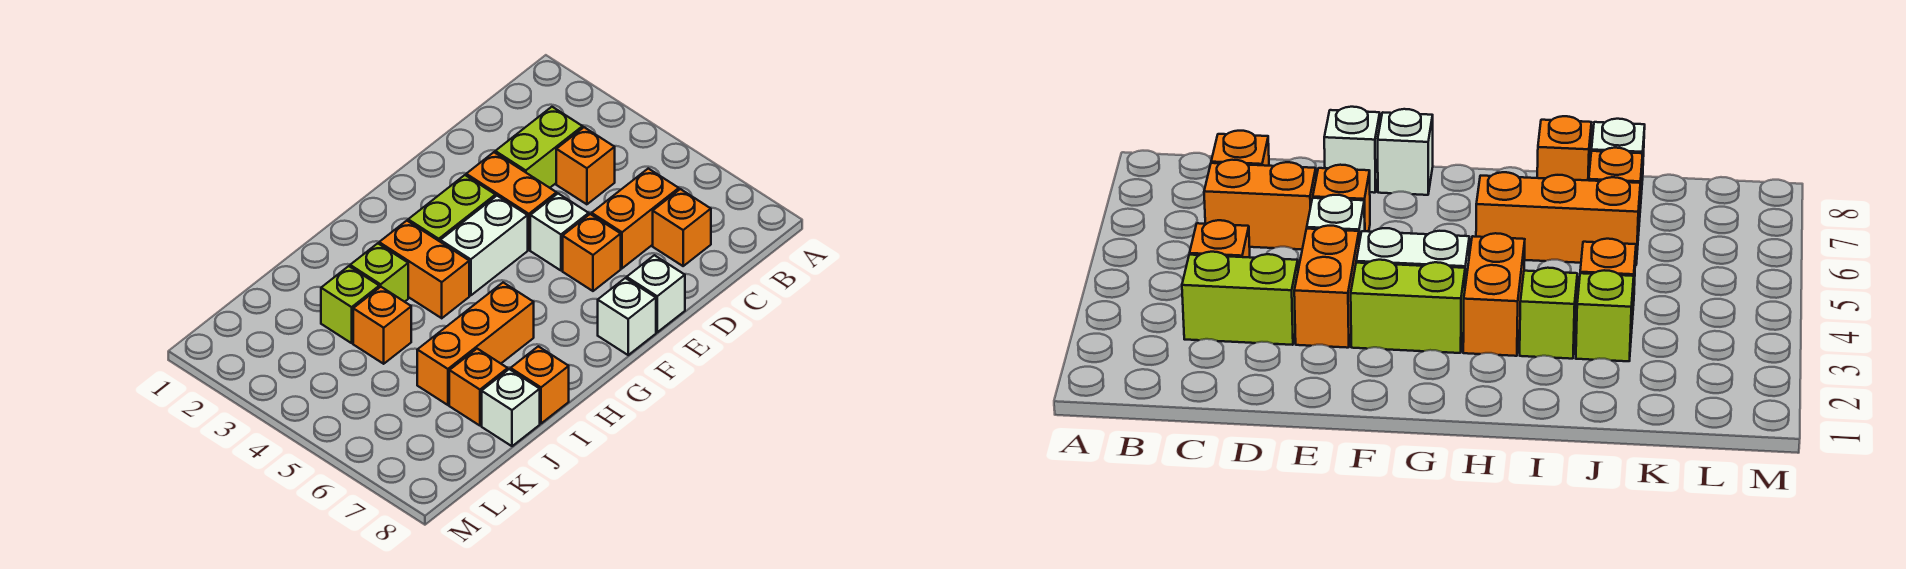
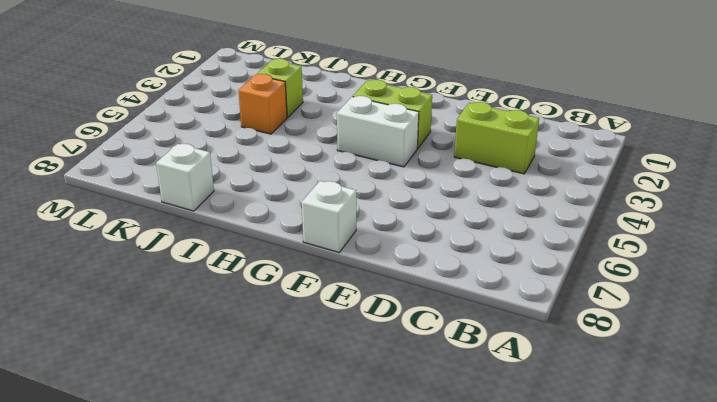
none -> orange brick C4 level 1
none -> orange brick C6:D6 level 1
none -> orange brick C7 level 1

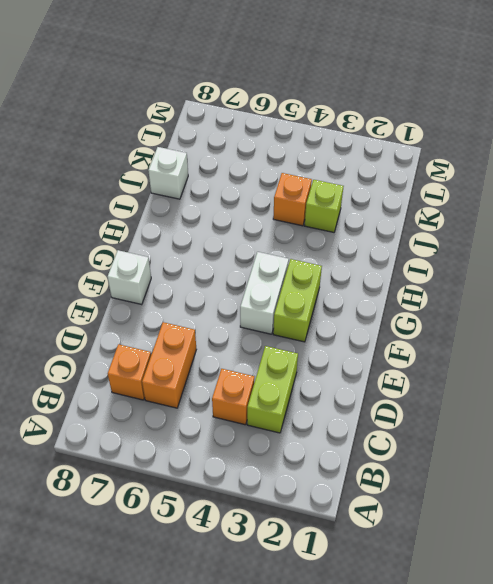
none -> orange brick E3:E4 level 1
none -> white brick E5 level 1
none -> orange brick E6 level 1

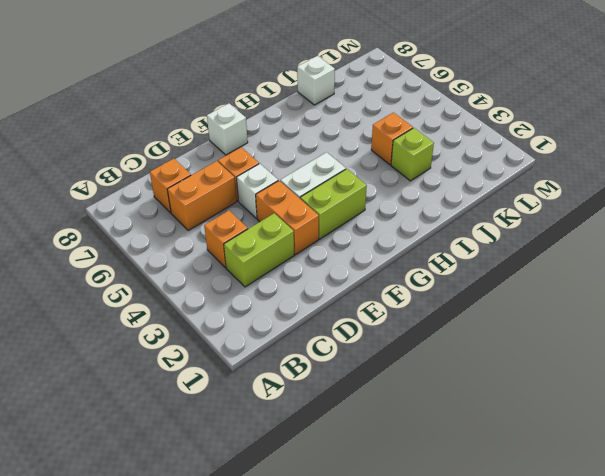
none -> white brick E8 level 1
none -> orange brick H3:H4 level 1
none -> orange brick H6:J6 level 1

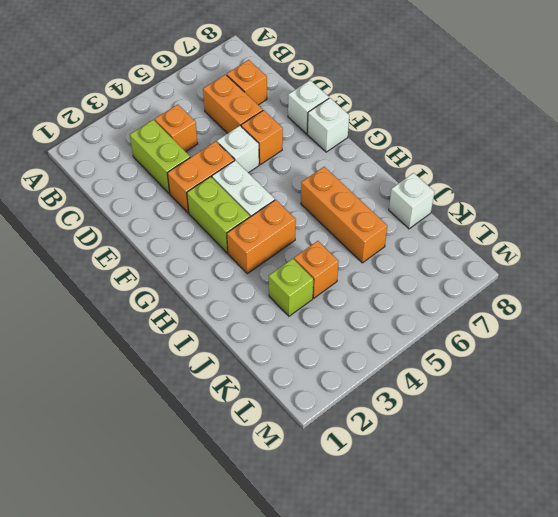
none -> lime brick I3 level 1
none -> orange brick I8 level 1
none -> orange brick J7 level 1

